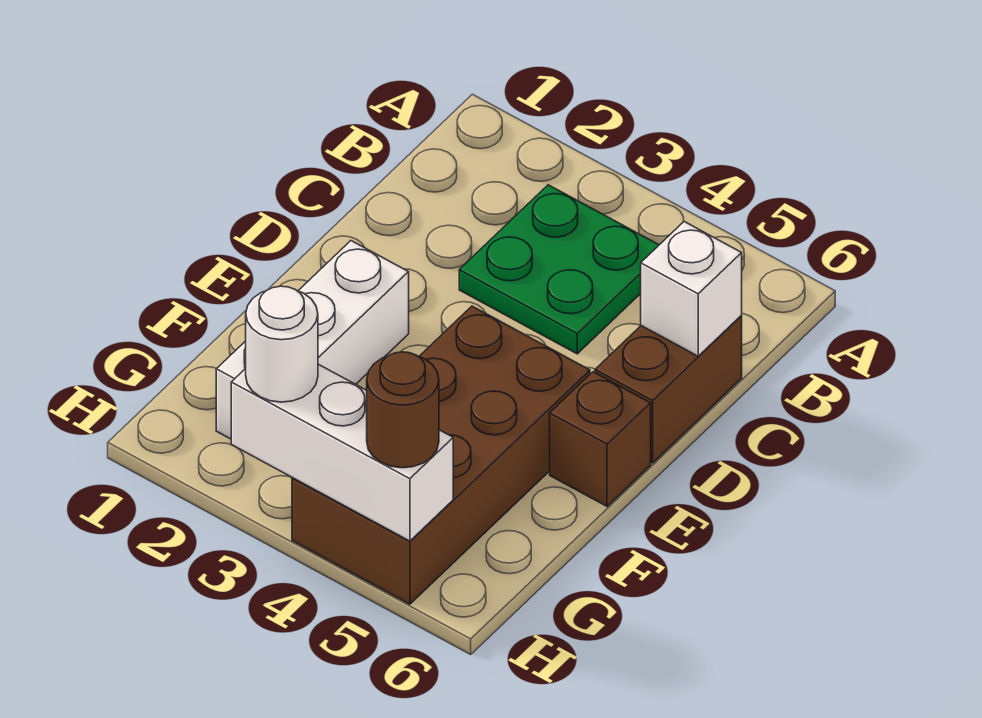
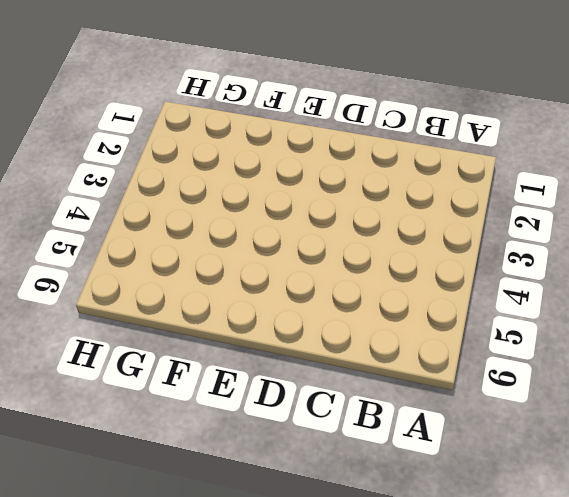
none -> green plate B3:C4 level 1
none -> brown brick C6:D6 level 1

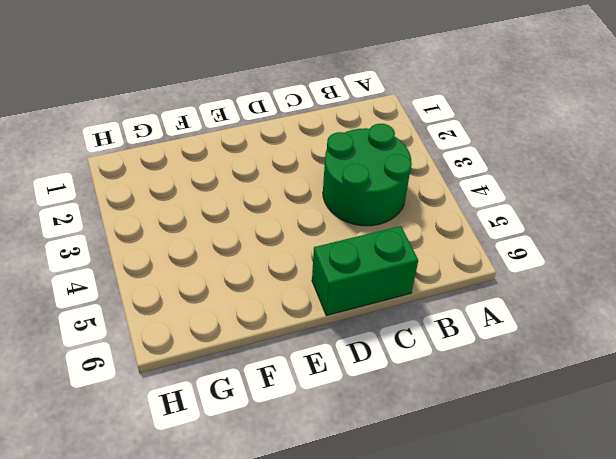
green round brick B3:C4 level 1 -> green plate B3:C4 level 1
green brick C6:D6 level 1 -> brown brick C6:D6 level 1
none -> white brick E2:G2 level 1
none -> brown brick E4:H5 level 1

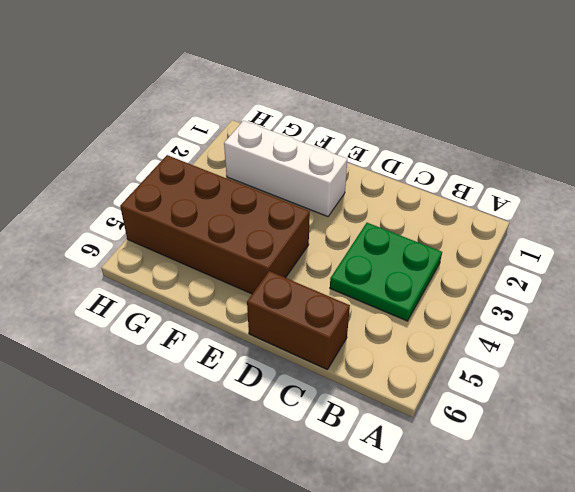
none -> brown brick E6 level 1
none -> white brick C6 level 2

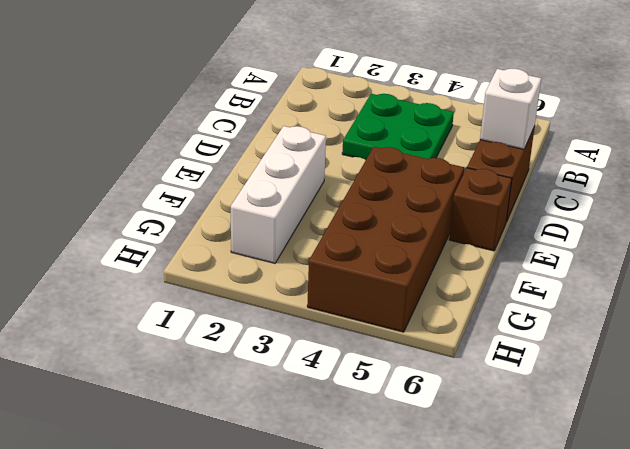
none -> white brick H3:H5 level 2
none -> white round brick H3 level 3

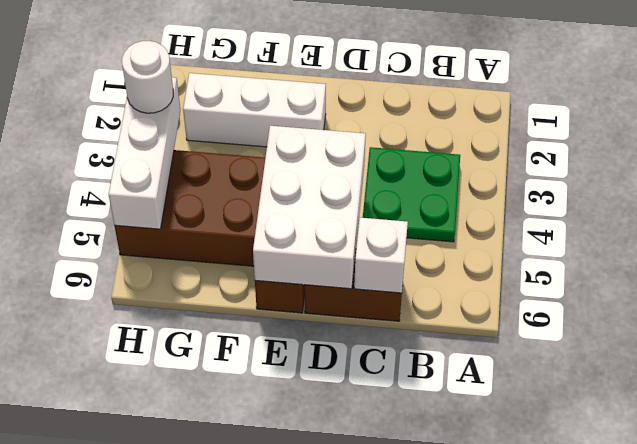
white brick D4:E6 level 2 -> none
none -> brown round brick H5 level 3

